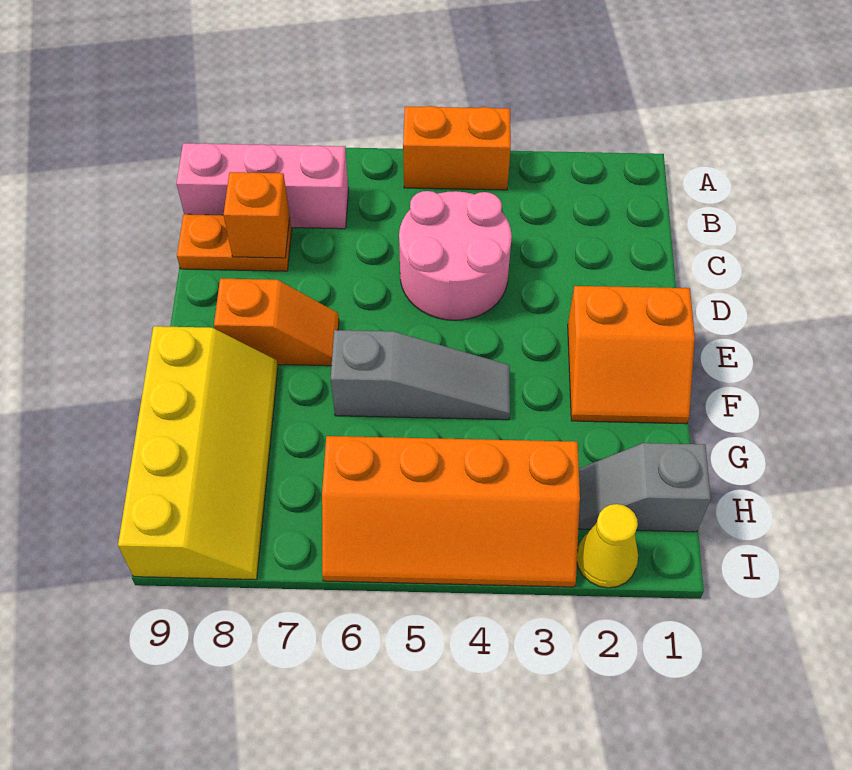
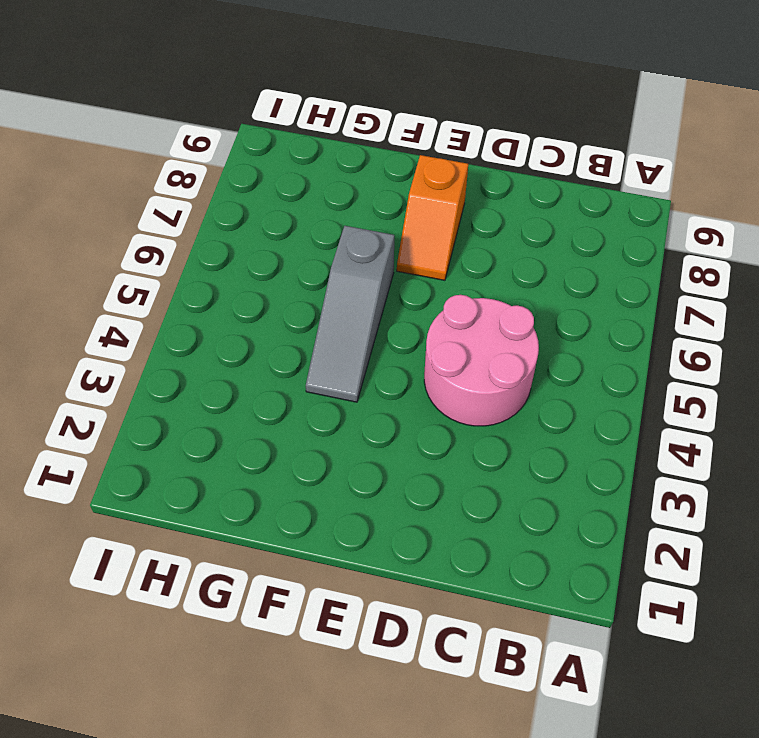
none -> orange brick A4:A5 level 1
none -> pink brick B7:B9 level 1
none -> orange plate C8:C9 level 1

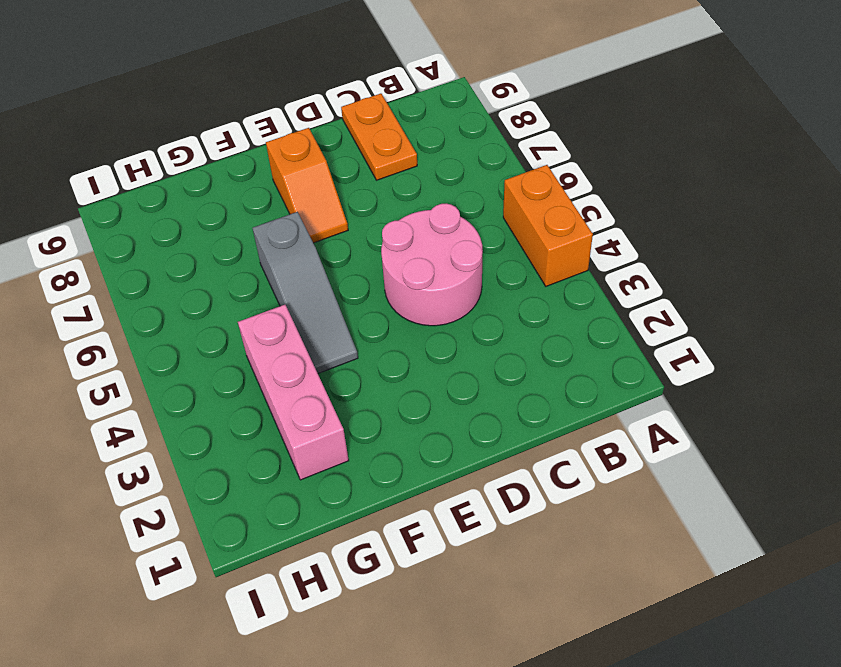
pink brick G2:G4 level 1 -> pink brick B7:B9 level 1
none -> orange slope E1:F2 level 1 top E
none -> yellow slope F8:I9 level 1 top 9
none -> grey slope H1:H2 level 1 top 1

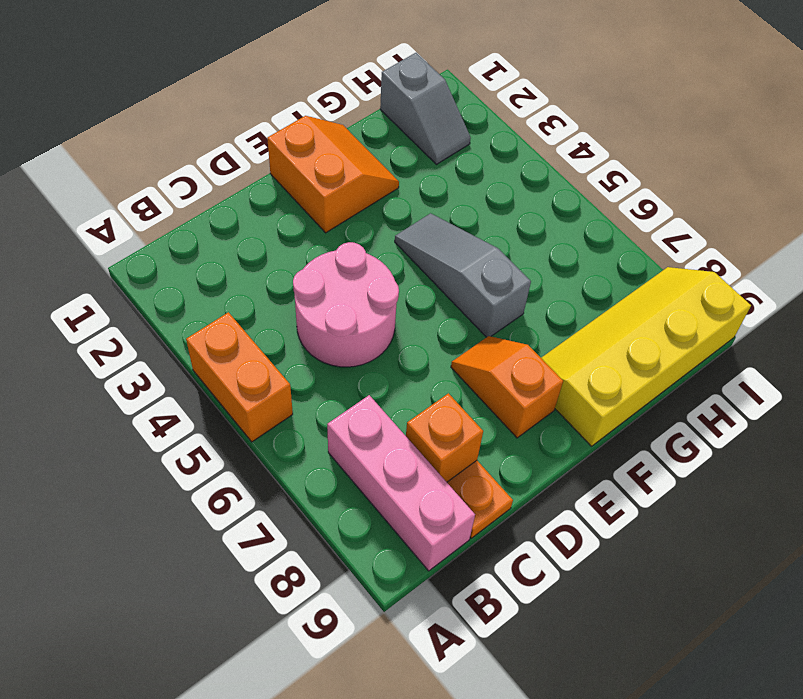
none -> orange slope H3:I6 level 1 top H
none -> yellow cone I2 level 1

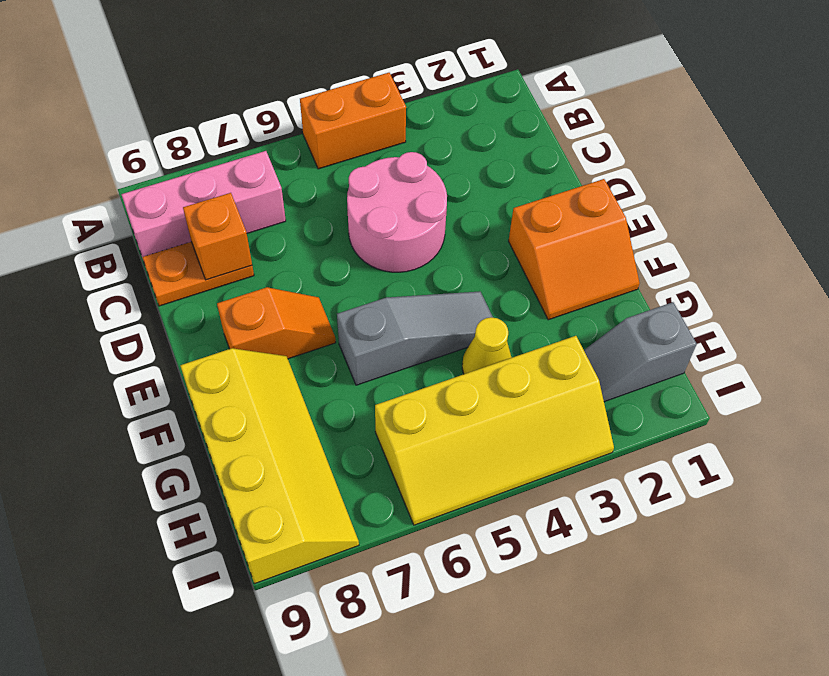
yellow cone G4 level 1 -> yellow cone I2 level 1
yellow slope H3:I6 level 1 top H -> orange slope H3:I6 level 1 top H

